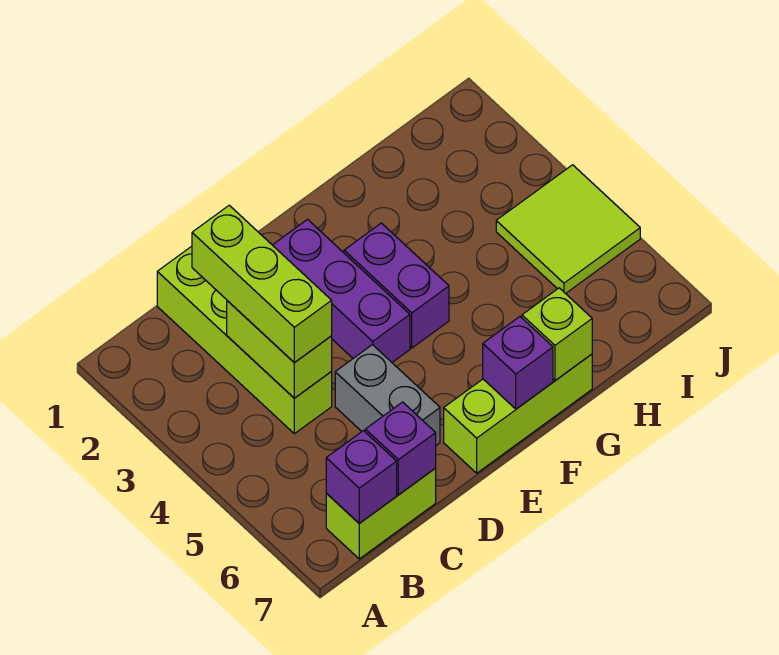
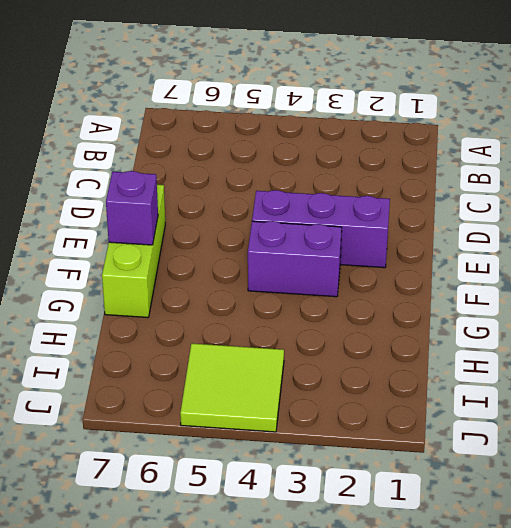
none -> lime brick B7:C7 level 1
none -> lime brick C1:C4 level 1
none -> grey brick D5:D6 level 1

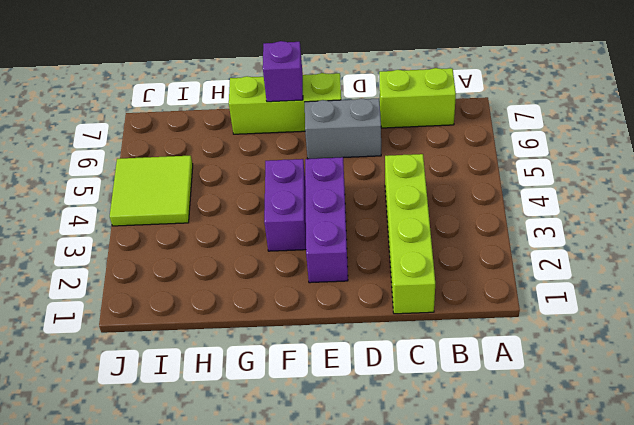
grey brick D6:E6 level 1 -> grey brick D5:D6 level 1
none -> purple brick B7 level 2
none -> lime brick C3:C4 level 2
none -> purple brick C7 level 2

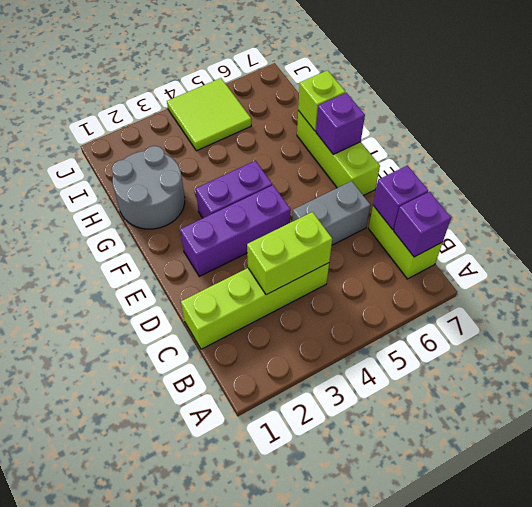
grey round brick G1:H2 level 1 -> none
none -> lime brick C2:C4 level 3

